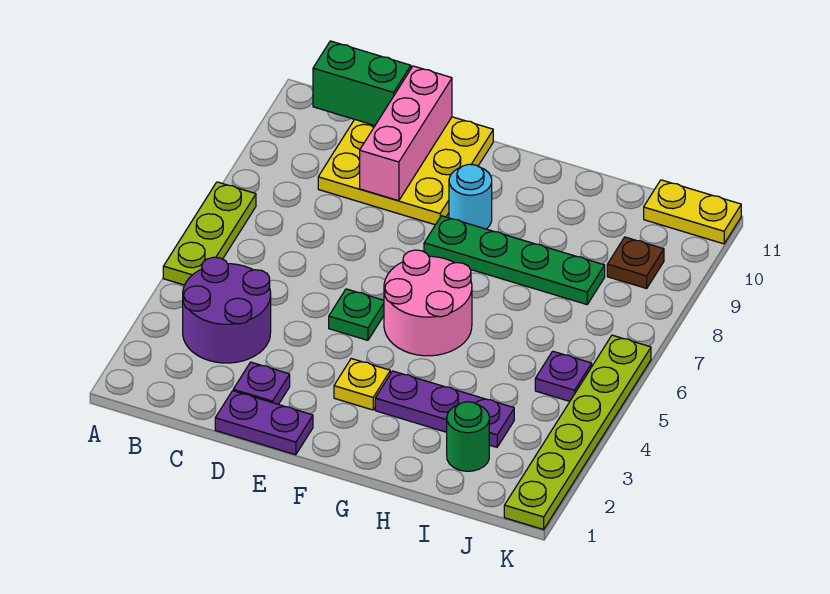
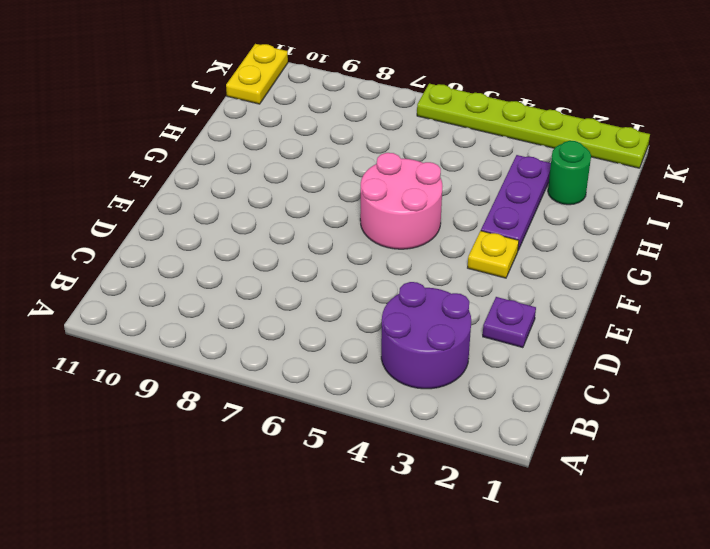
none -> lime plate A5:A7 level 1
none -> yellow plate C9:E11 level 1
none -> purple plate D1:E1 level 1

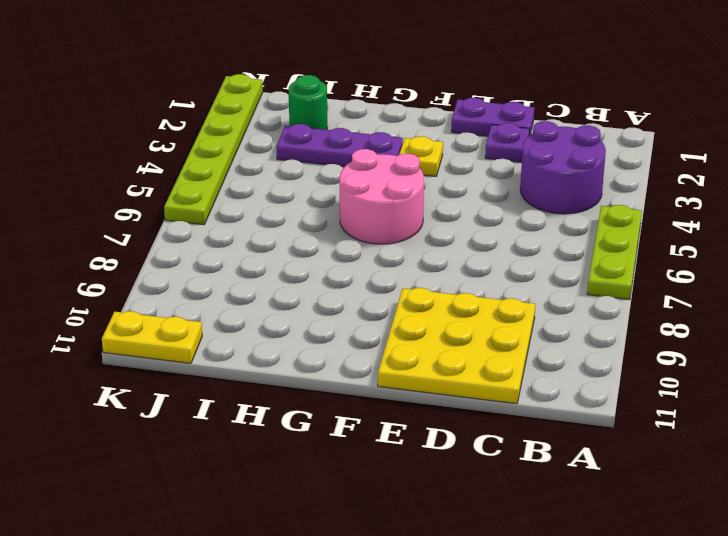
none -> green plate E5 level 1
none -> green plate F8:I8 level 1
none -> cyan round brick F9 level 1

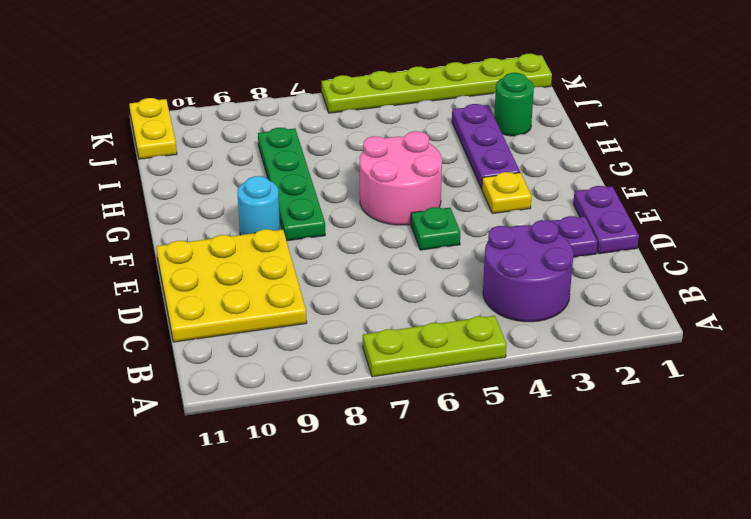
none -> purple plate J5 level 1
none -> brown plate J9 level 1
none -> green brick B11:C11 level 2

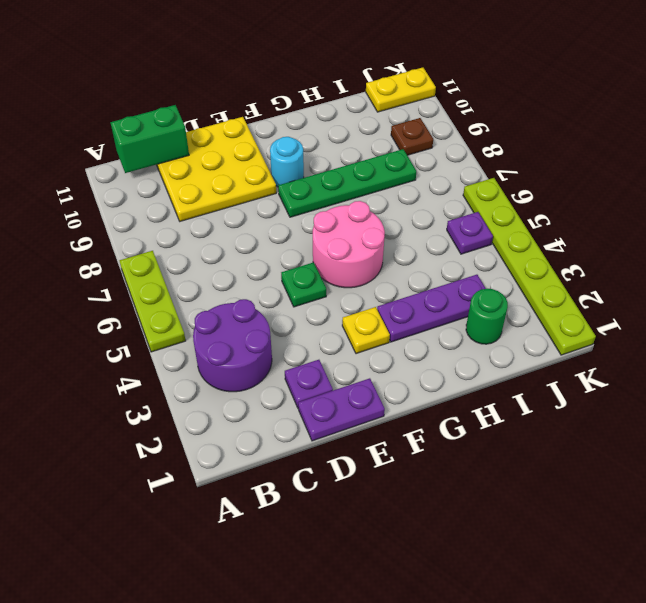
none -> pink brick D9:D11 level 2

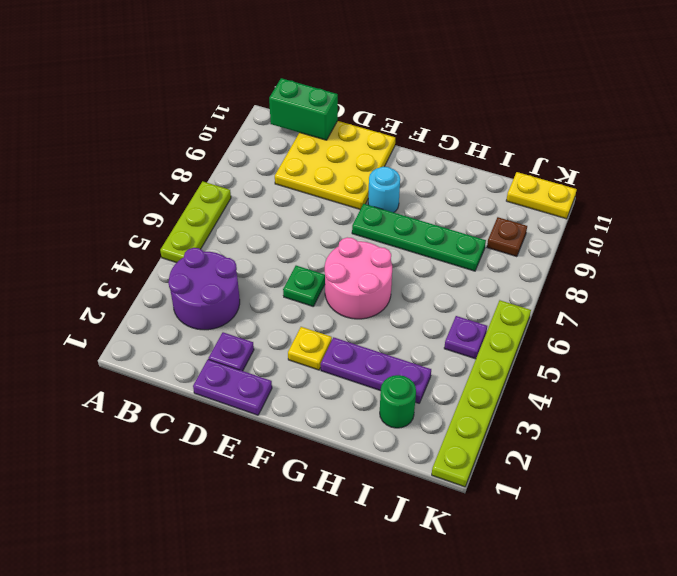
none -> pink brick D9:D11 level 2

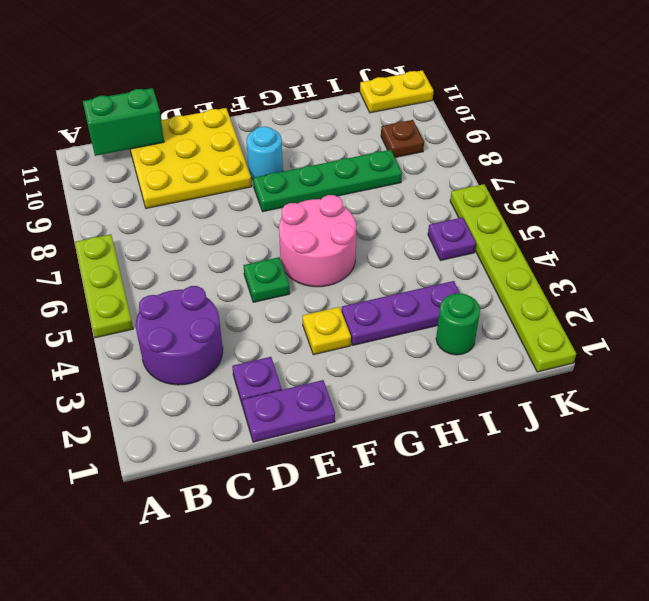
none -> pink brick D9:D11 level 2

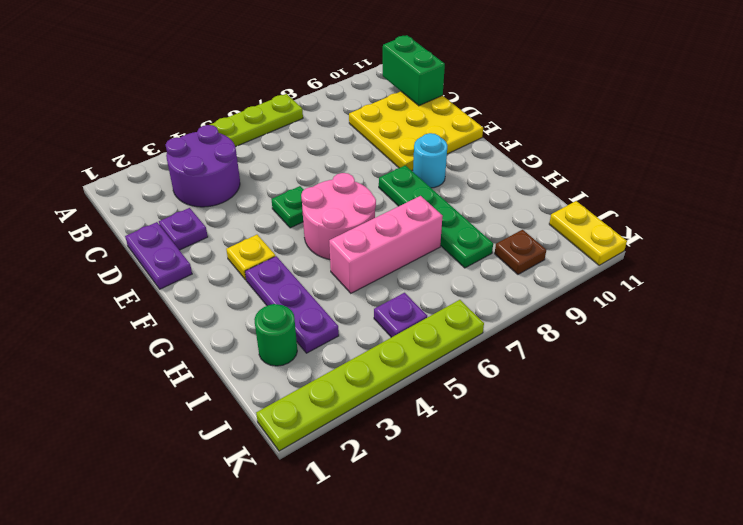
pink brick H5:H7 level 1 -> pink brick D9:D11 level 2

